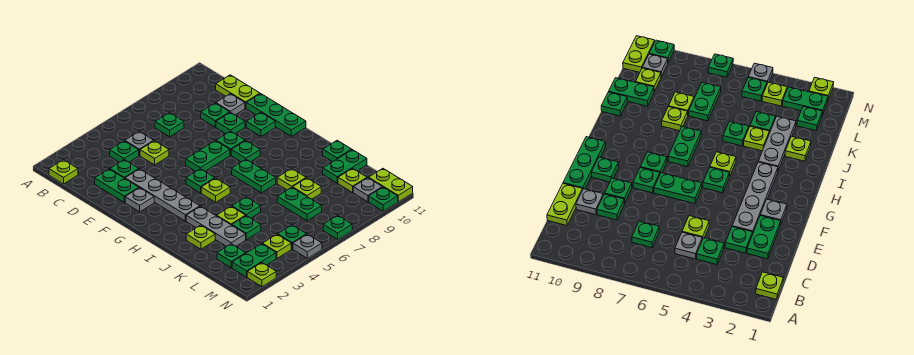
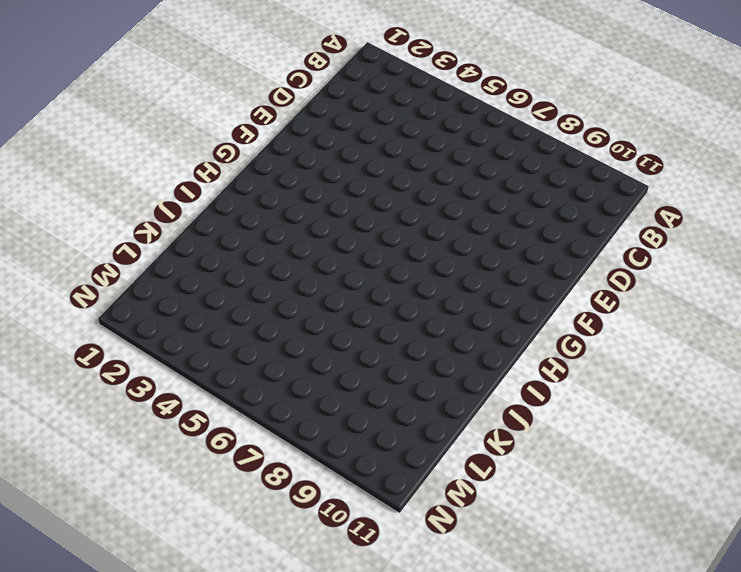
none -> lime plate B1 level 1
none -> green plate C4 level 1
none -> grey plate C5 level 1
none -> green plate C7 level 1

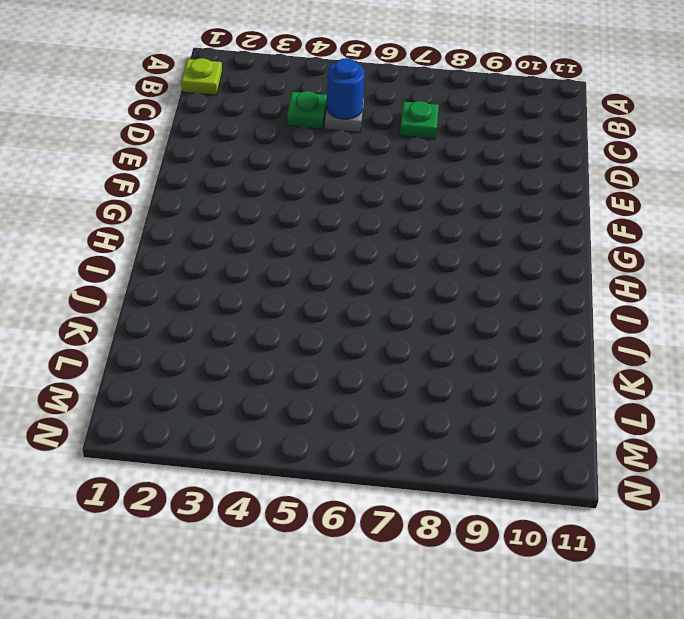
blue round brick C5 level 2 -> none
none -> lime plate C11:D11 level 1
none -> green plate D2:E2 level 1
none -> green plate D3 level 1
none -> lime plate D5 level 1

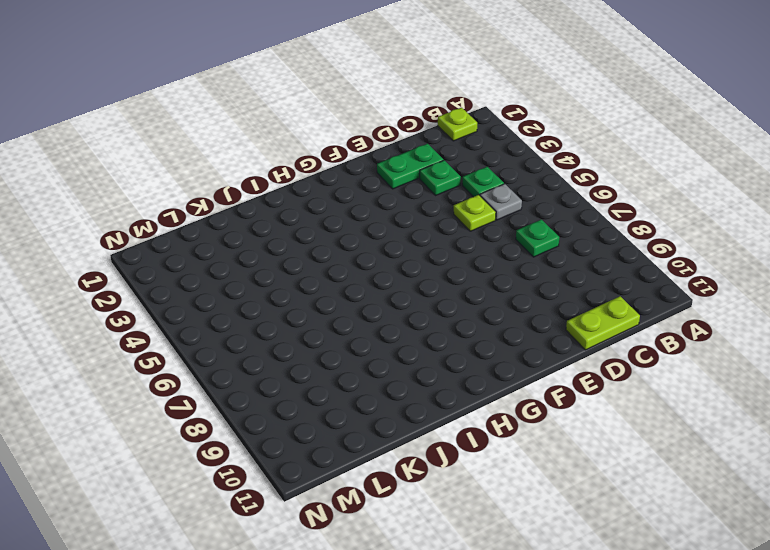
none -> green plate D9 level 1
none -> grey plate D10 level 1
none -> grey plate E3:H3 level 1
none -> green plate E9 level 1

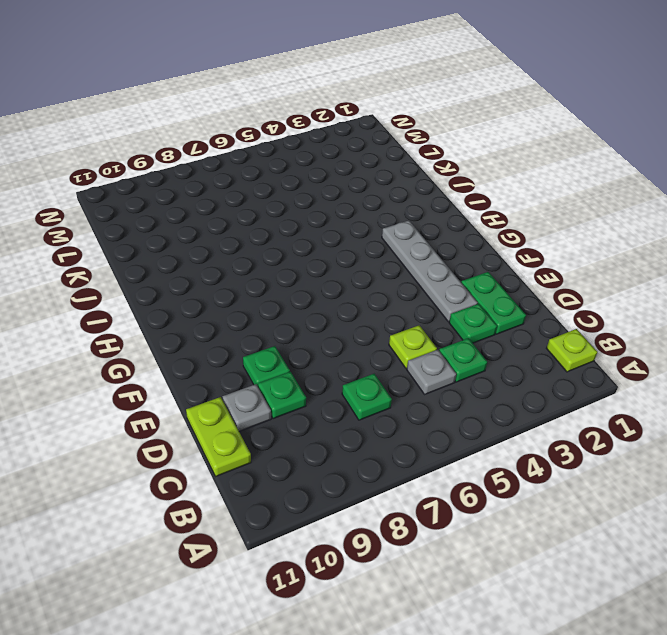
none -> green plate E11:G11 level 1
none -> grey plate F2 level 1
none -> green plate F6:F7 level 1
none -> green plate F8 level 1

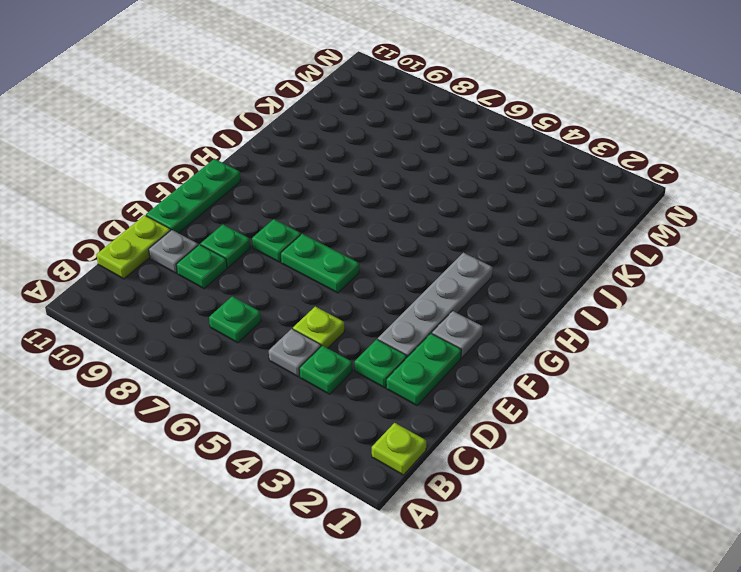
none -> green plate F10 level 1
none -> green plate G5 level 1
none -> green plate G8 level 1
none -> lime plate H5 level 1

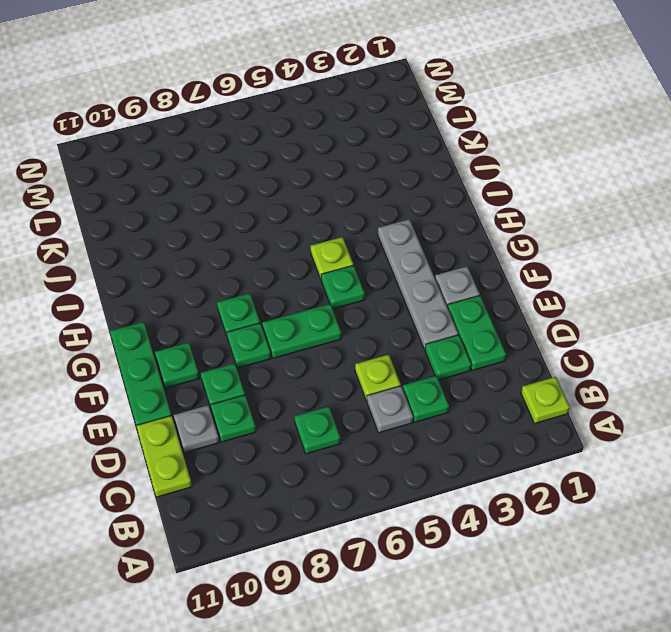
none -> green plate H7:I7 level 1
none -> grey plate I3:K3 level 1
none -> lime plate J2 level 1
none -> lime plate J4 level 1

